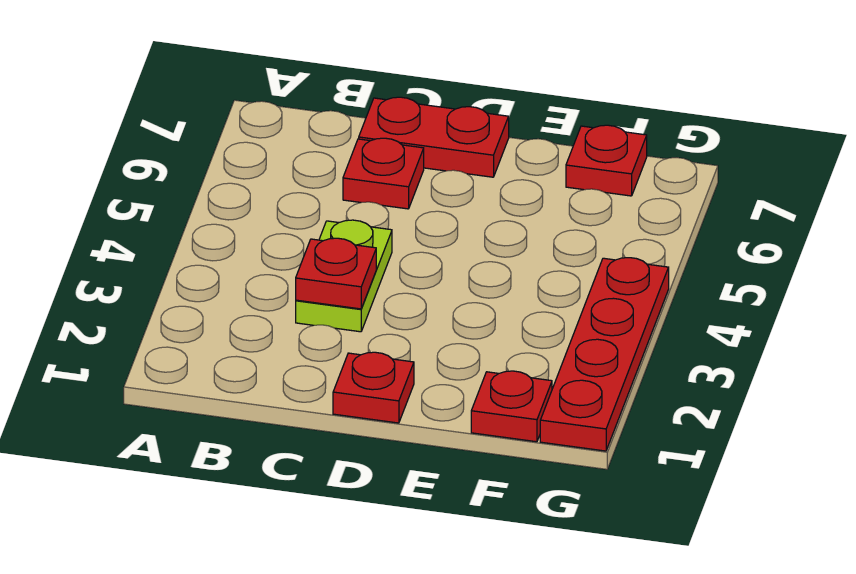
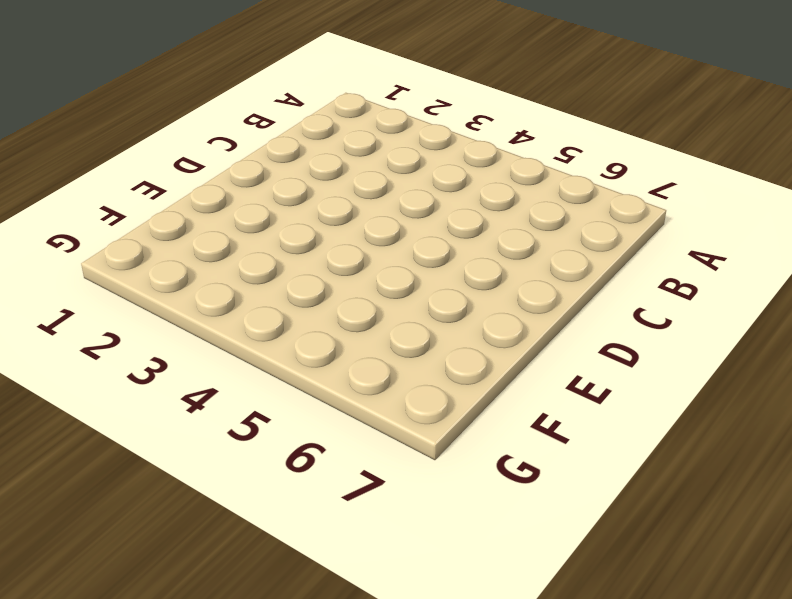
none -> lime plate C3:C4 level 1
none -> red plate C6 level 1

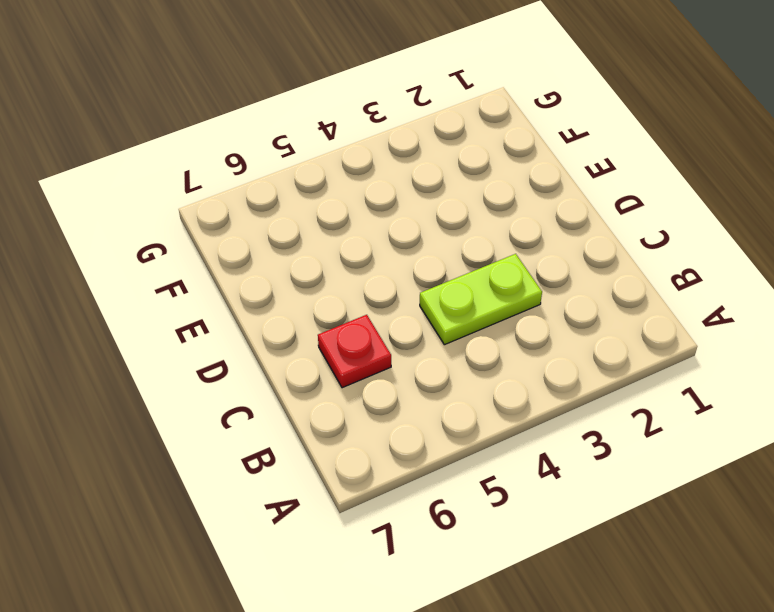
none -> red plate C7:D7 level 1
none -> red plate D1 level 1

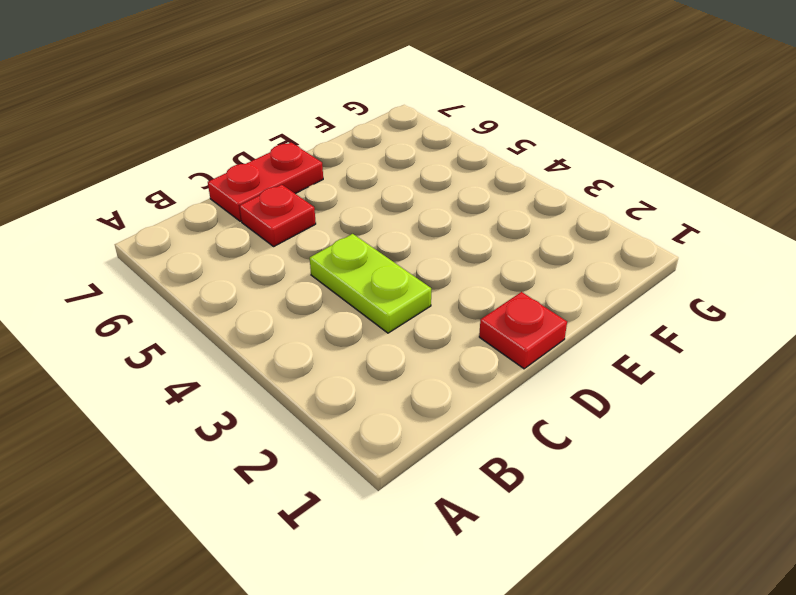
none -> red plate F1 level 1
none -> red plate F7 level 1

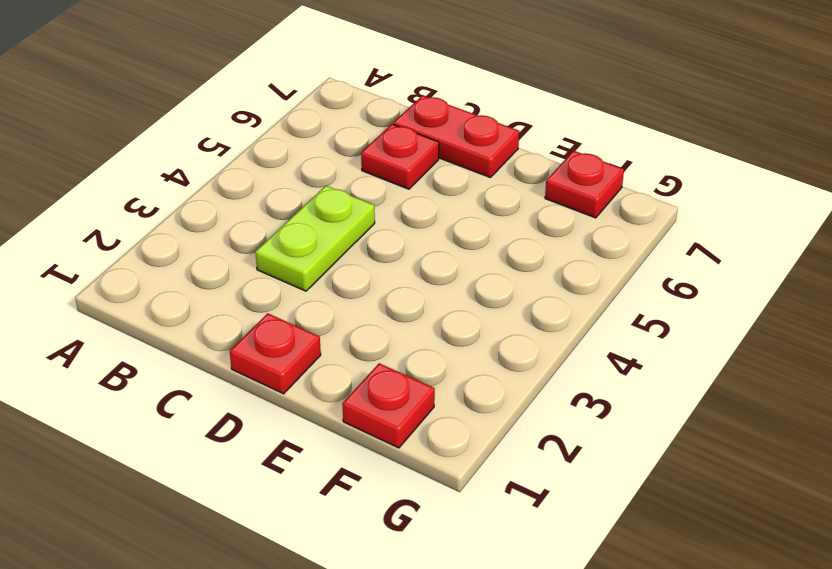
none -> red plate G1:G4 level 1
none -> red plate C3 level 2

